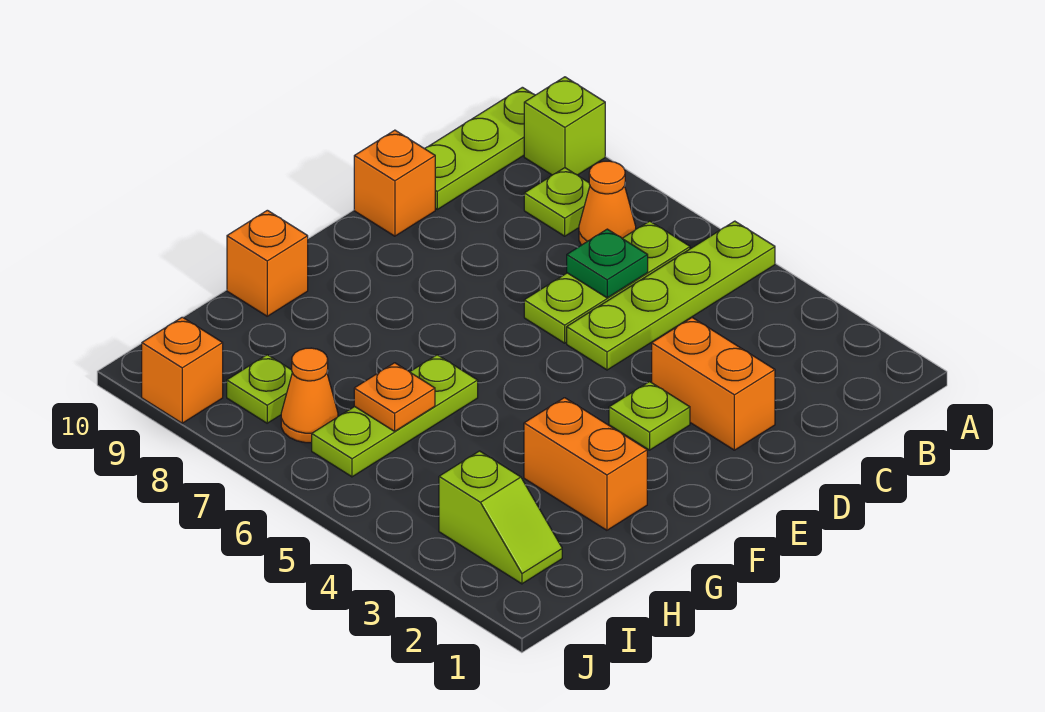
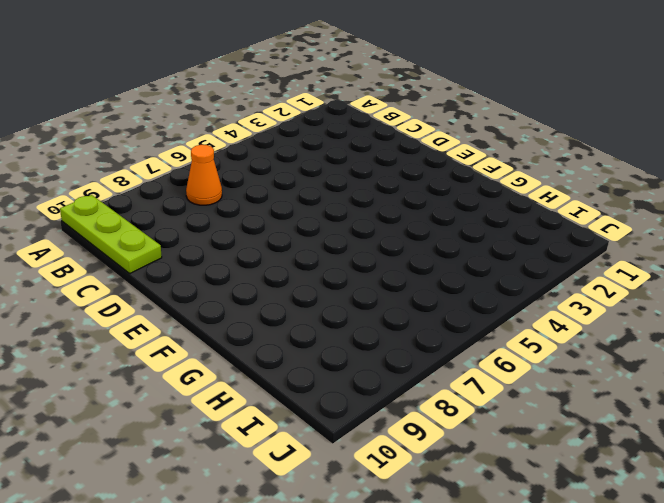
none -> lime plate A5:D5 level 1
none -> lime brick A9 level 1
none -> lime plate B6:D6 level 1

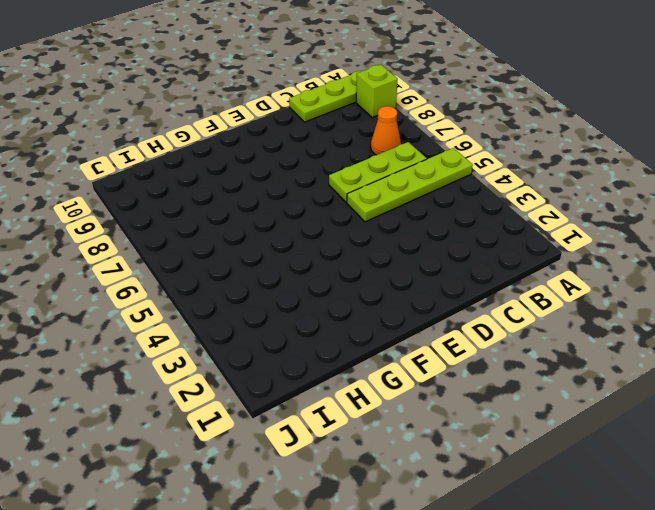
none -> lime plate B8 level 1
none -> orange brick D2:D3 level 1
none -> orange brick D10 level 1

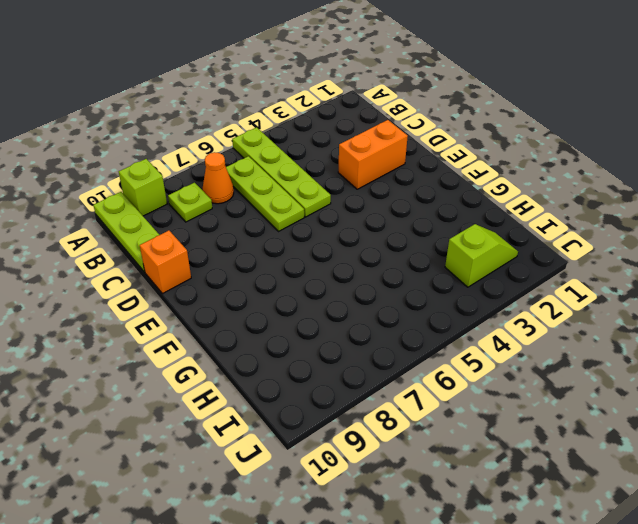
none -> lime plate E3 level 1
none -> orange brick G2:G3 level 1
none -> lime plate G6:I6 level 1

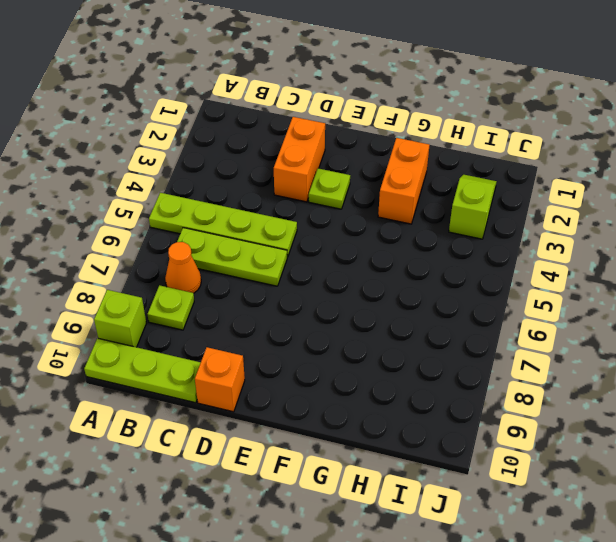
none -> lime plate G6:I6 level 1
none -> orange brick G10 level 1
none -> orange cone I7 level 1

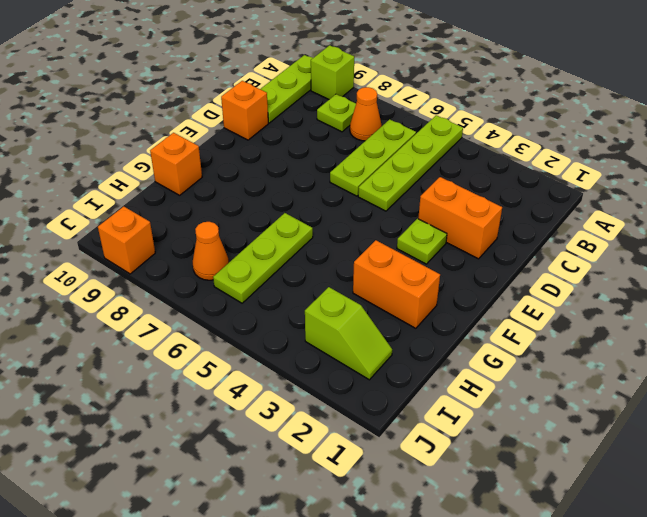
none -> lime plate I8 level 1
none -> green plate C6 level 2
none -> orange plate H6 level 2

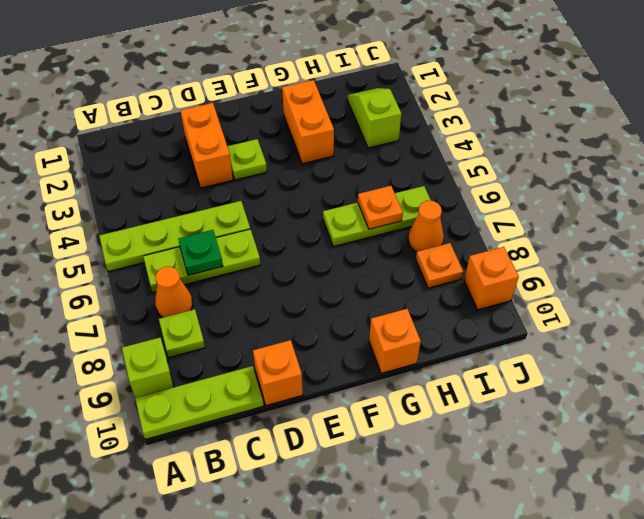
orange plate I8 level 1 -> lime plate I8 level 1

